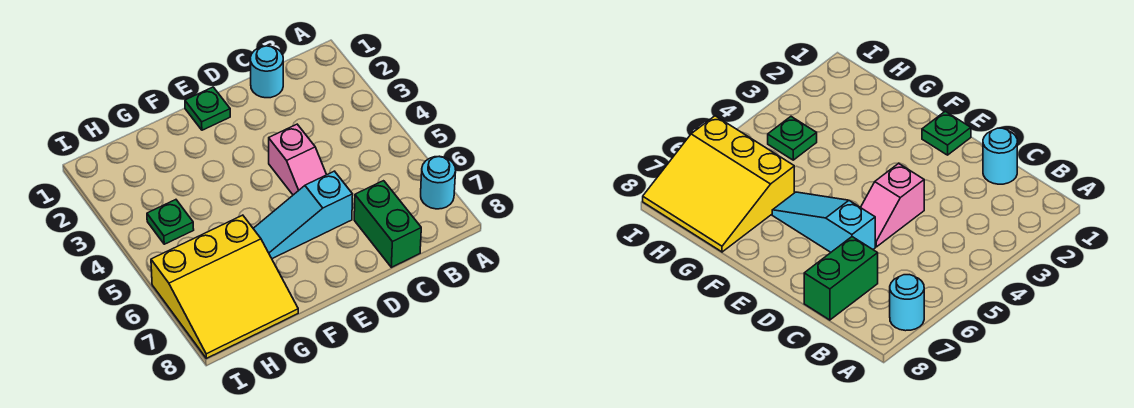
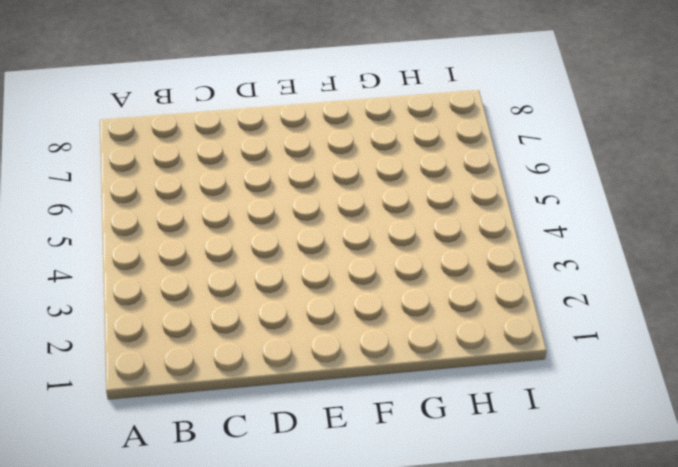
none -> cyan round brick A7 level 1
none -> cyan round brick C1 level 1

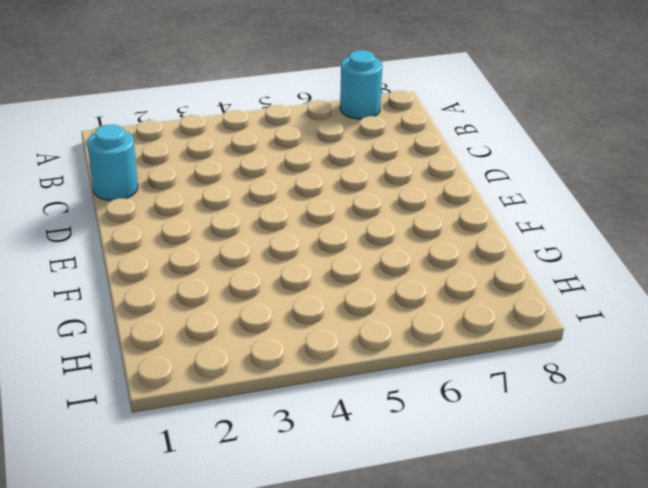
none -> green brick C7:C8 level 1
none -> pink slope D4:D5 level 1 top 4

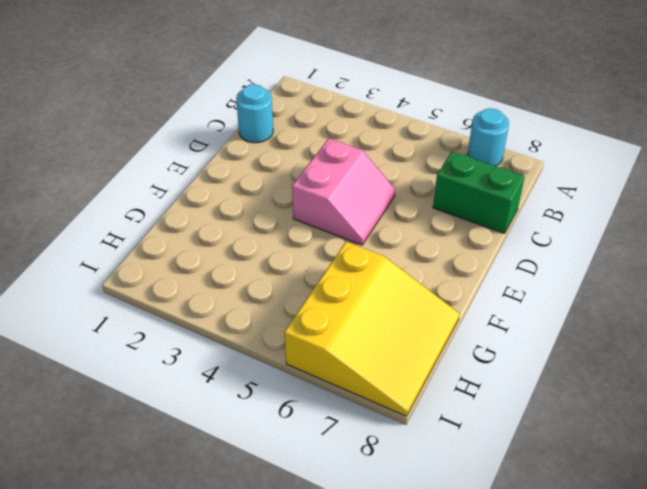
pink slope D4:E5 level 1 top 4 -> pink slope D4:D5 level 1 top 4
none -> cyan slope D6:F6 level 1 top D
none -> green plate E1 level 1

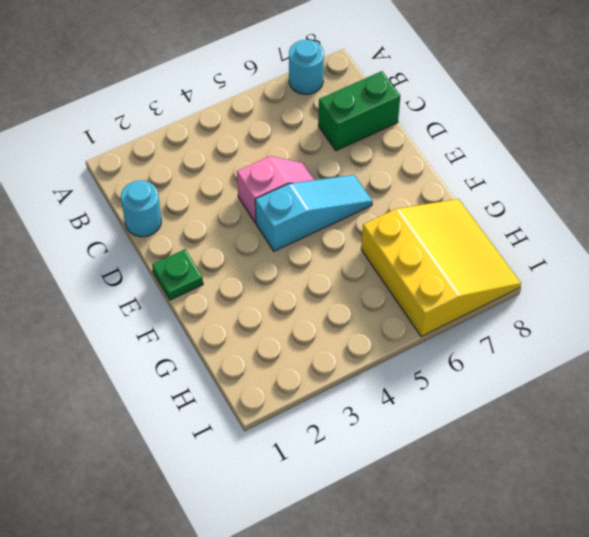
cyan slope E4:E6 level 1 top 4 -> cyan slope D6:F6 level 1 top D
none -> green plate H4 level 1

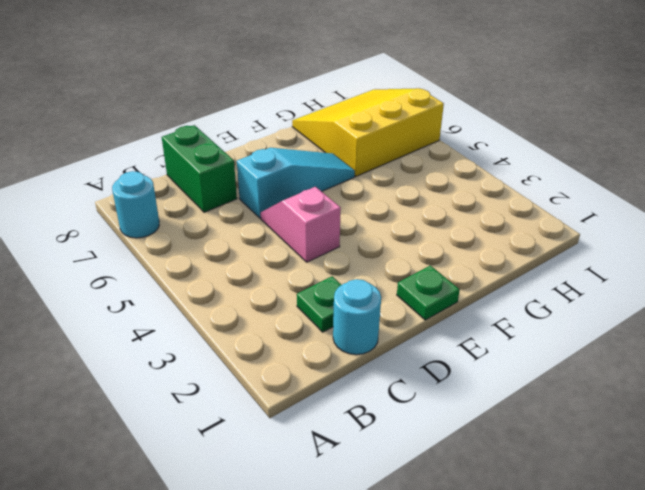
green plate C2 level 1 -> green plate H4 level 1

